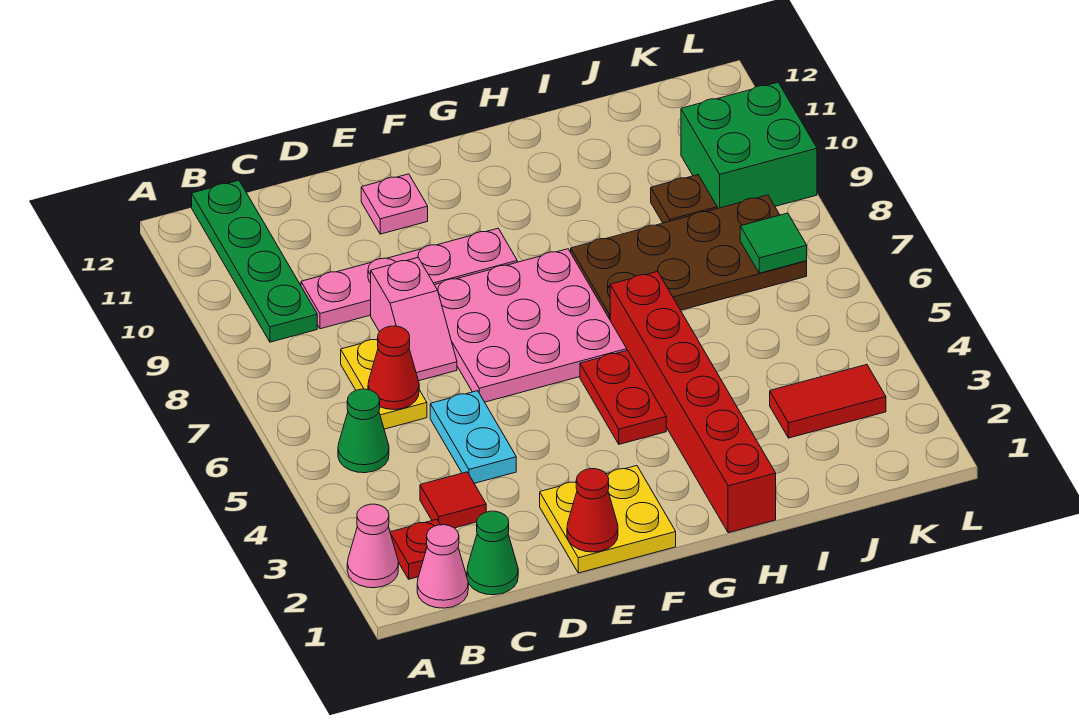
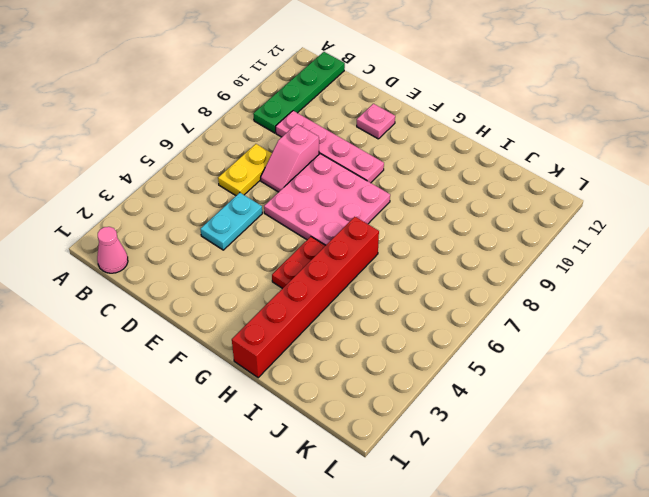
none -> pink cone A2 level 1
none -> red plate B2 level 1
none -> green cone B5 level 1

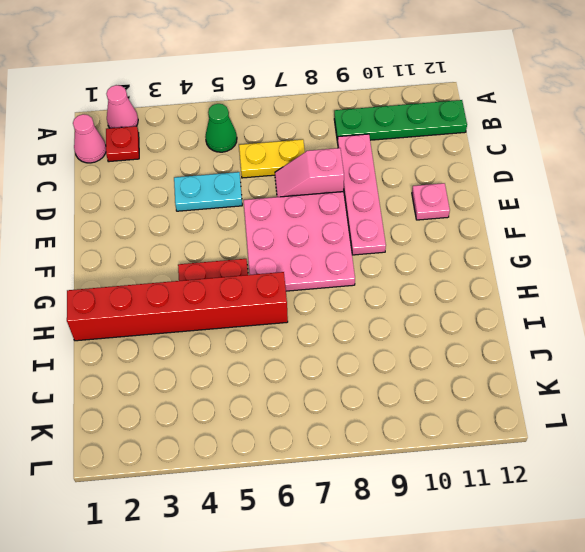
none -> green cone C1 level 1
none -> red tile C3 level 1
none -> yellow plate E1:F2 level 1

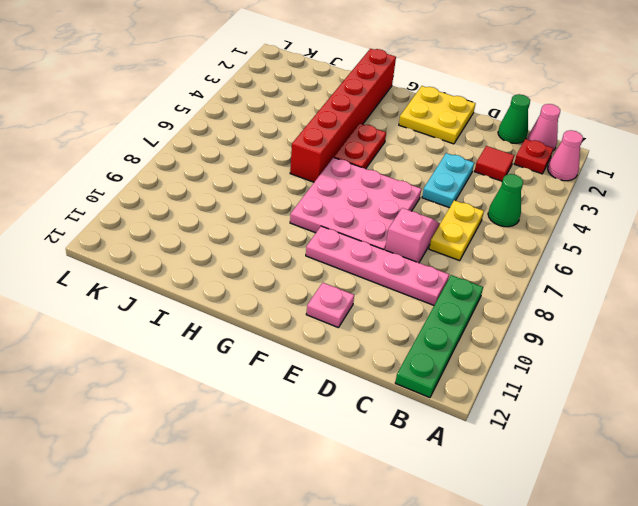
none -> brown plate H7:K8 level 1
none -> red tile J3:K3 level 1
none -> brown plate J9 level 1

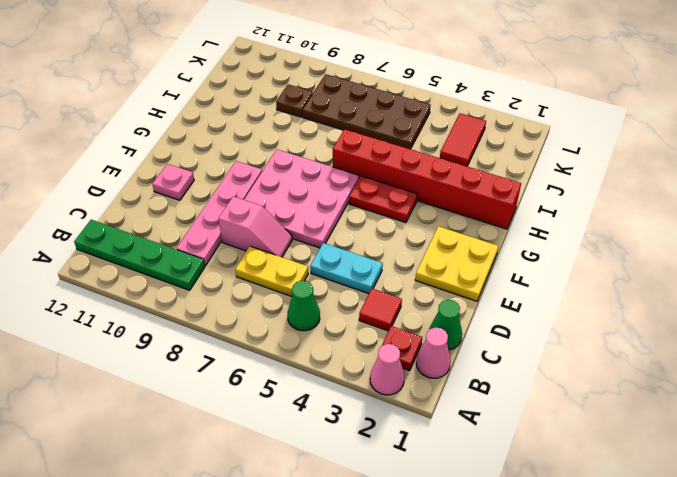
brown plate J5:K8 level 1 -> brown plate H7:K8 level 1
none -> green brick K9:L10 level 1
none -> red cone C6 level 2
none -> red cone E1 level 2

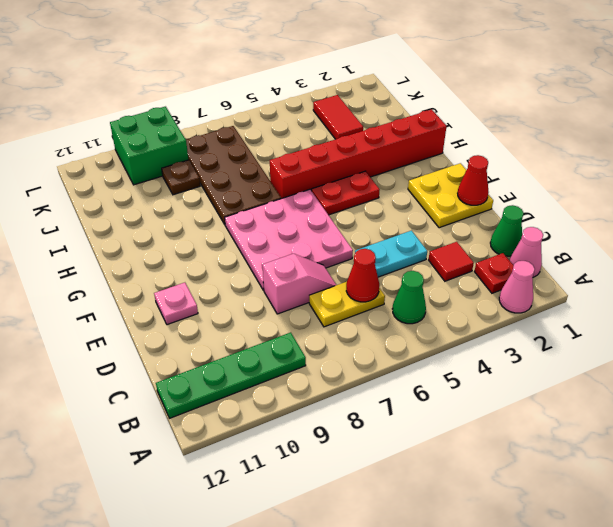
none -> pink plate C9:F9 level 1
none -> green tile K7 level 2

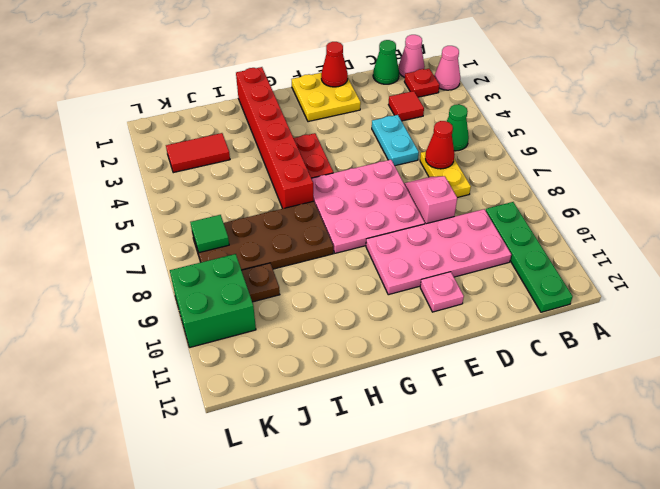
pink plate C9:F10 level 1 -> pink plate C9:F9 level 1

